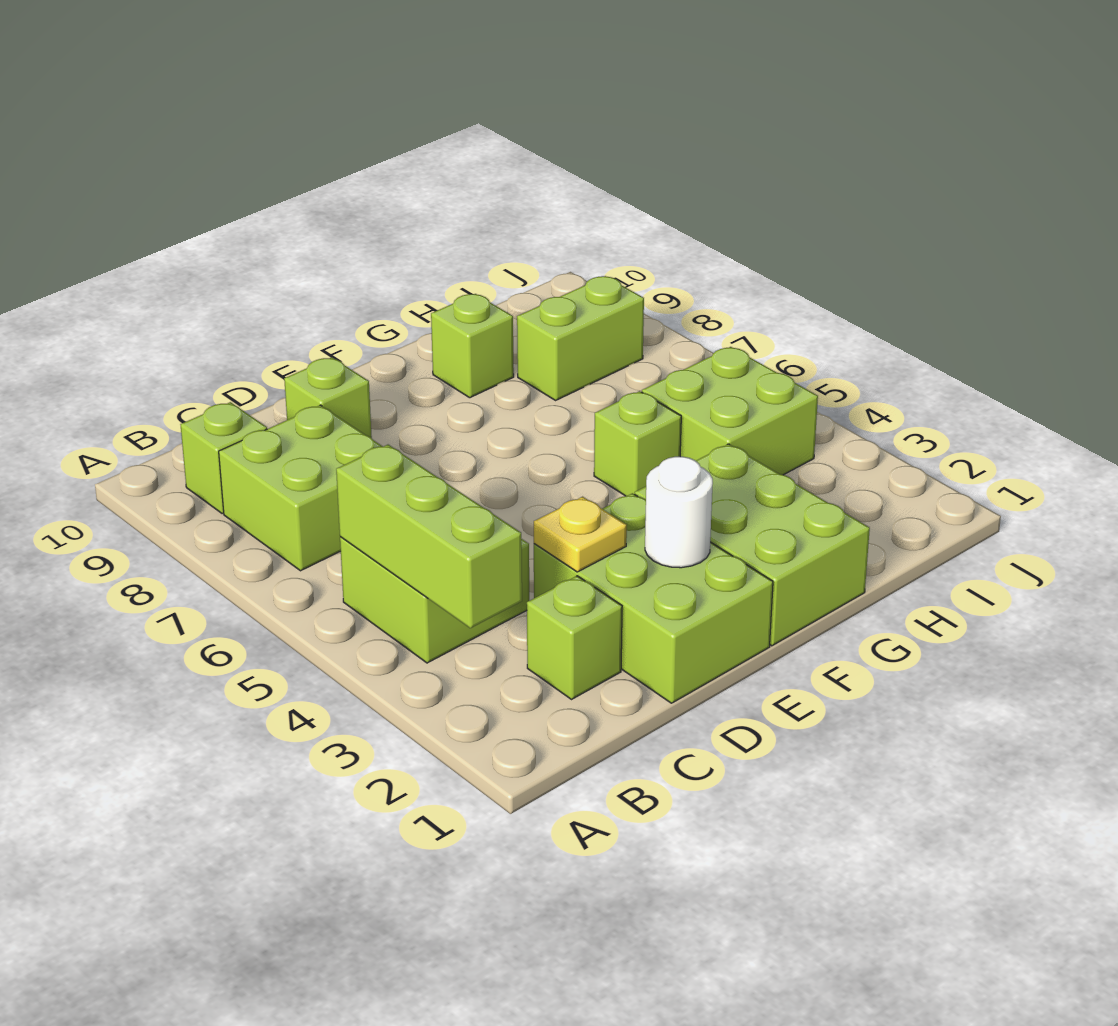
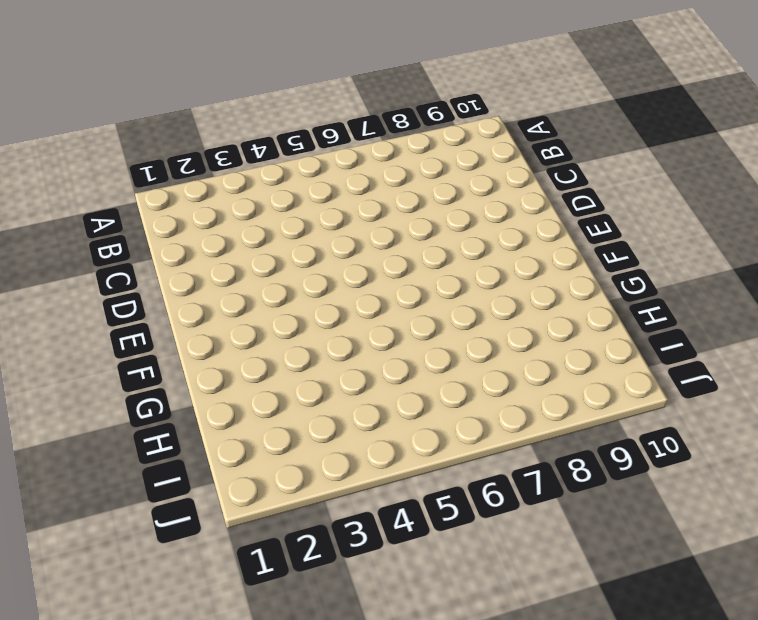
none -> lime brick B4:C5 level 1
none -> lime brick B7:C8 level 1
none -> lime brick B9 level 1

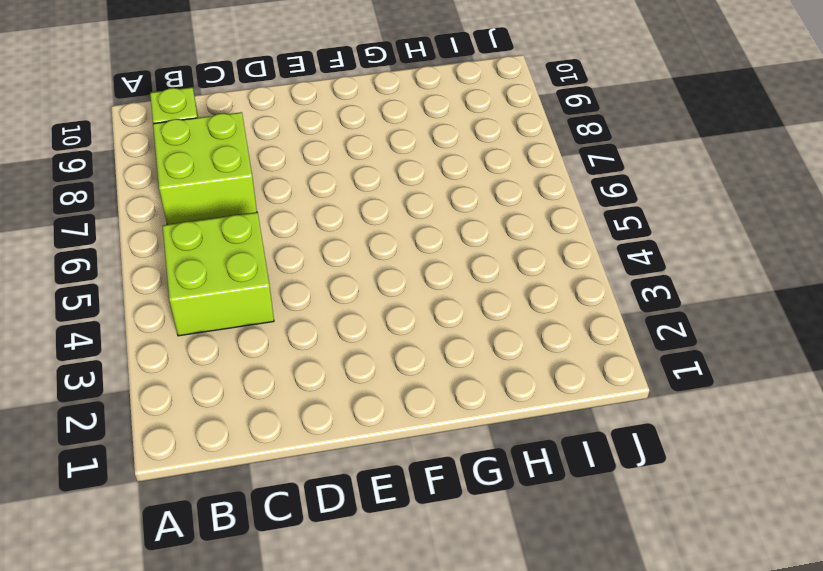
none -> lime brick C2 level 1
none -> lime brick D1:E3 level 1
none -> lime brick D9 level 1

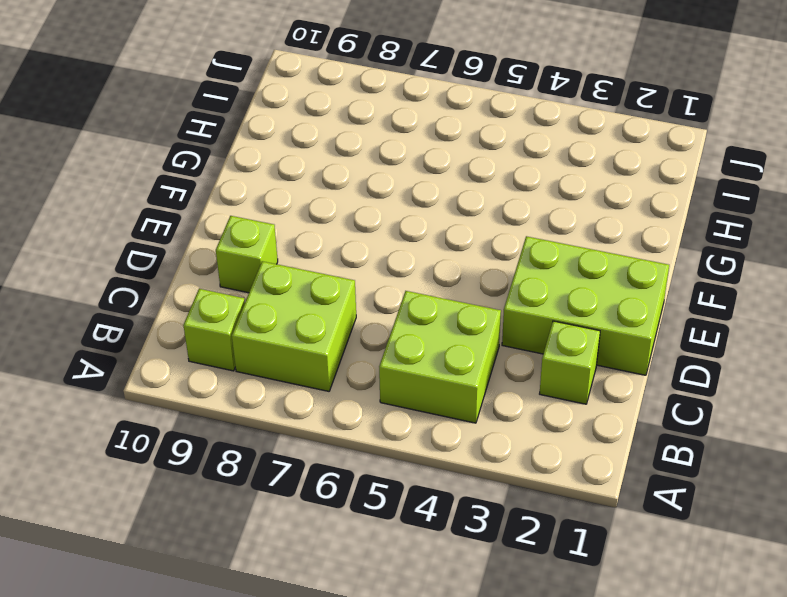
none -> lime brick F1:G3 level 1
none -> lime brick G5 level 1
none -> lime brick G9 level 1

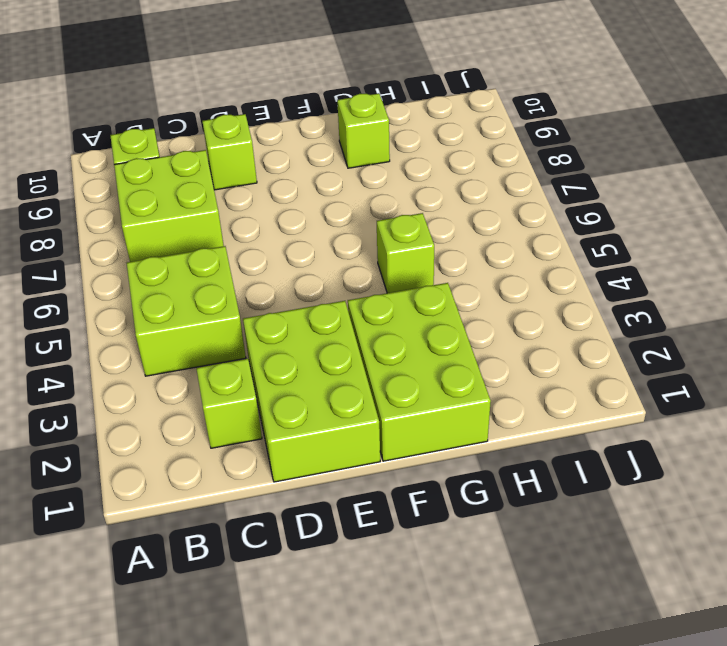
none -> lime brick H4:I5 level 1
none -> lime brick H8:I8 level 1
none -> lime brick B3:B5 level 2

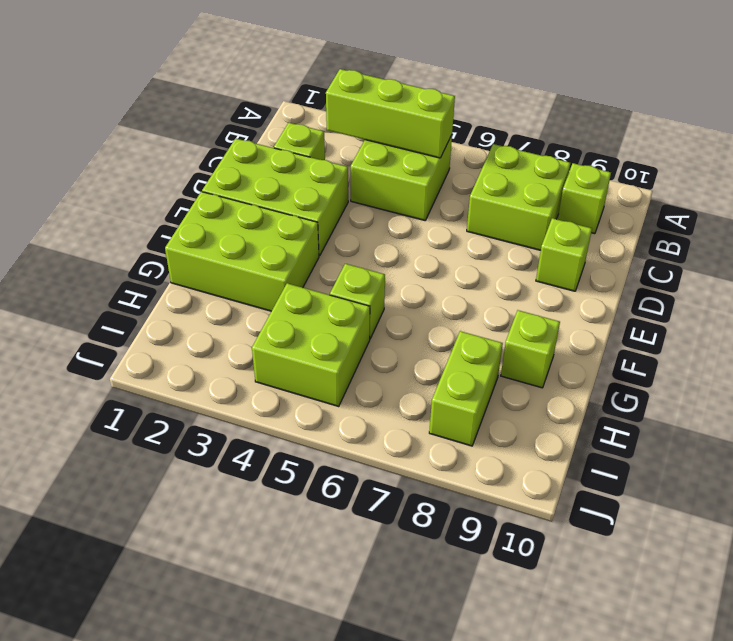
none -> yellow plate D3 level 2
none -> white round brick E2 level 2

